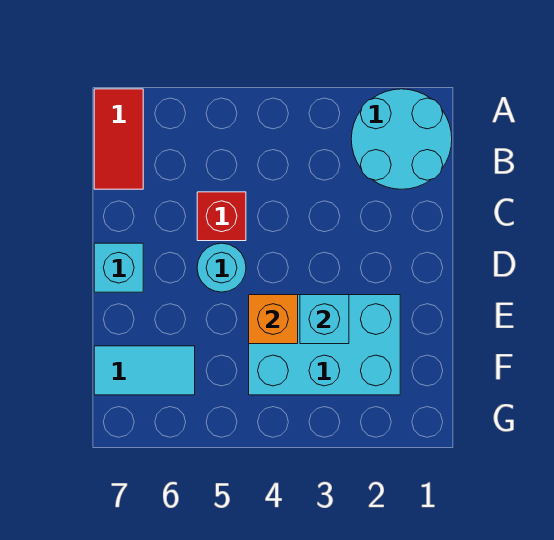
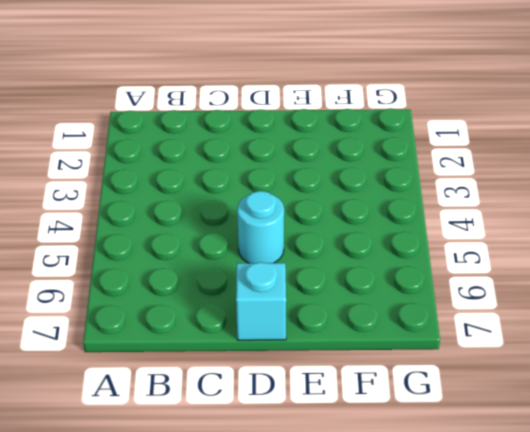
none -> cyan round brick A1:B2 level 1
none -> red tile A7:B7 level 1

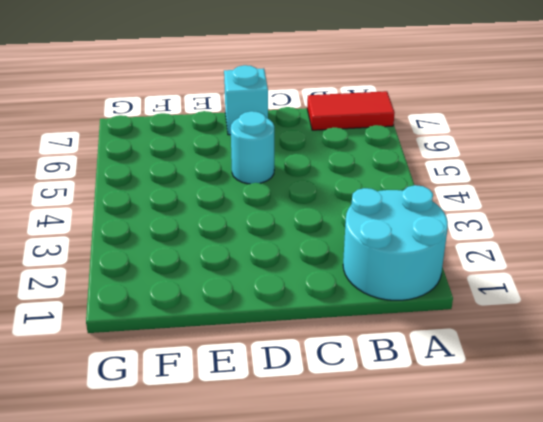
none -> red brick C5 level 1
none -> cyan brick E2:F4 level 1

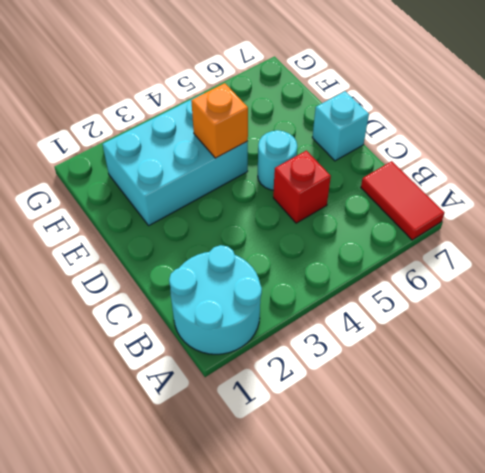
none -> cyan tile F6:F7 level 1
none -> cyan brick E3 level 2

